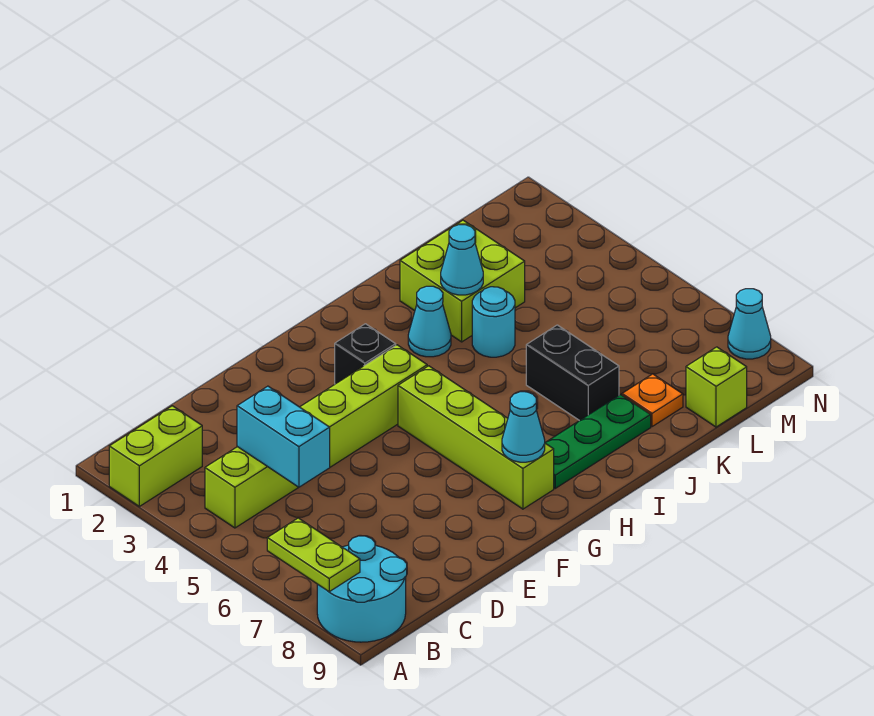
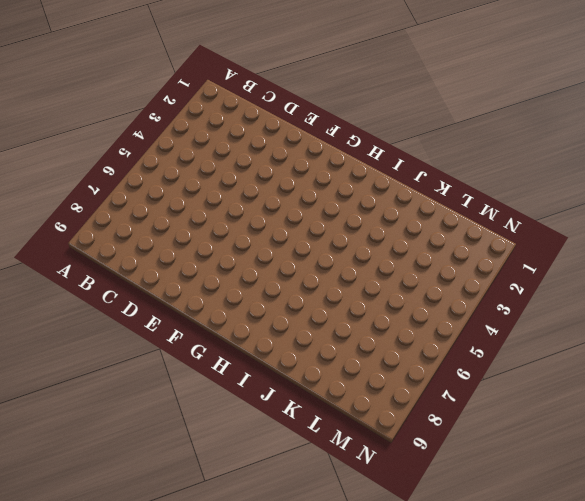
none -> lime brick A2:B2 level 1
none -> cyan round brick A8:B9 level 1
none -> lime brick B4:G4 level 1

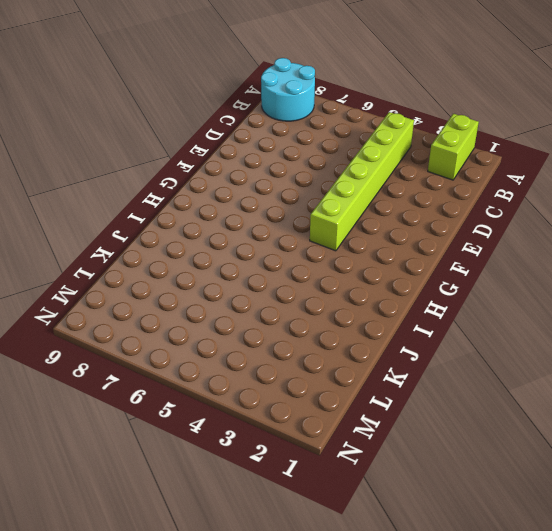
none -> black brick G3 level 1
none -> lime brick G5:G8 level 1
none -> green plate H8:J8 level 1

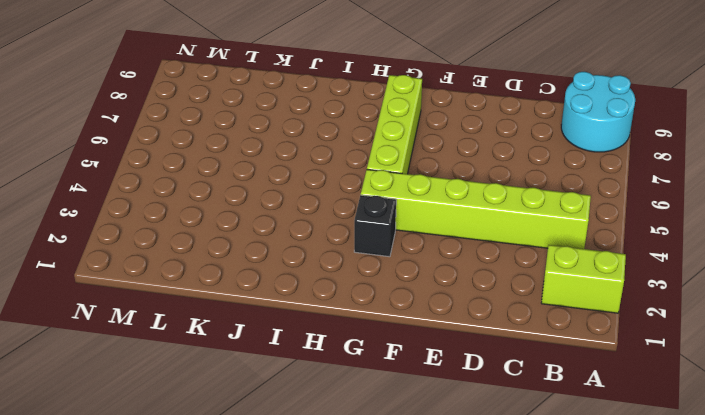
none -> green plate H8:J8 level 1
none -> cyan cone I3 level 1
none -> lime brick J2:K3 level 1

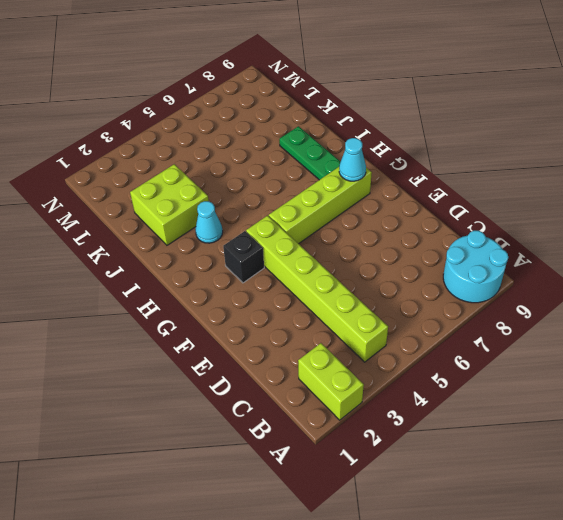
none -> cyan round brick J4 level 1
none -> black brick J6:J7 level 1
none -> orange plate K8 level 1

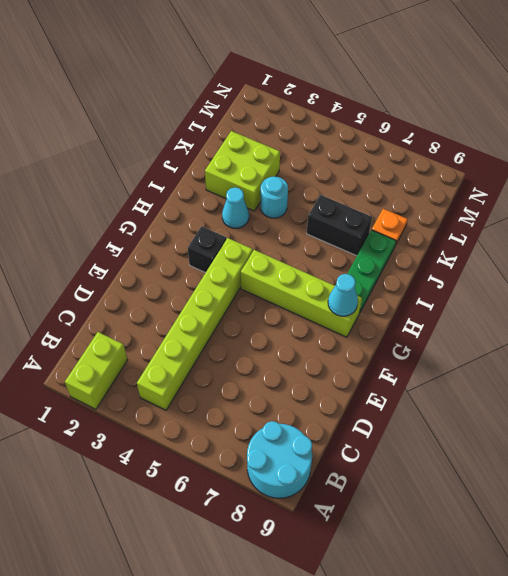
none -> lime brick L9 level 1
none -> cyan cone N8 level 1
none -> lime plate A7:A8 level 2

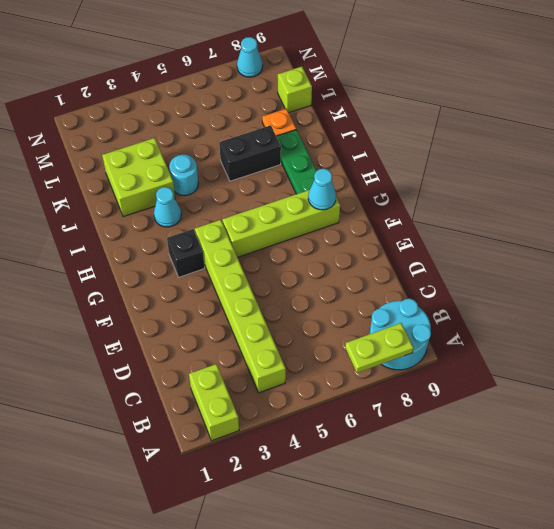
none -> cyan brick C4:C5 level 2
none -> cyan cone J3 level 2

